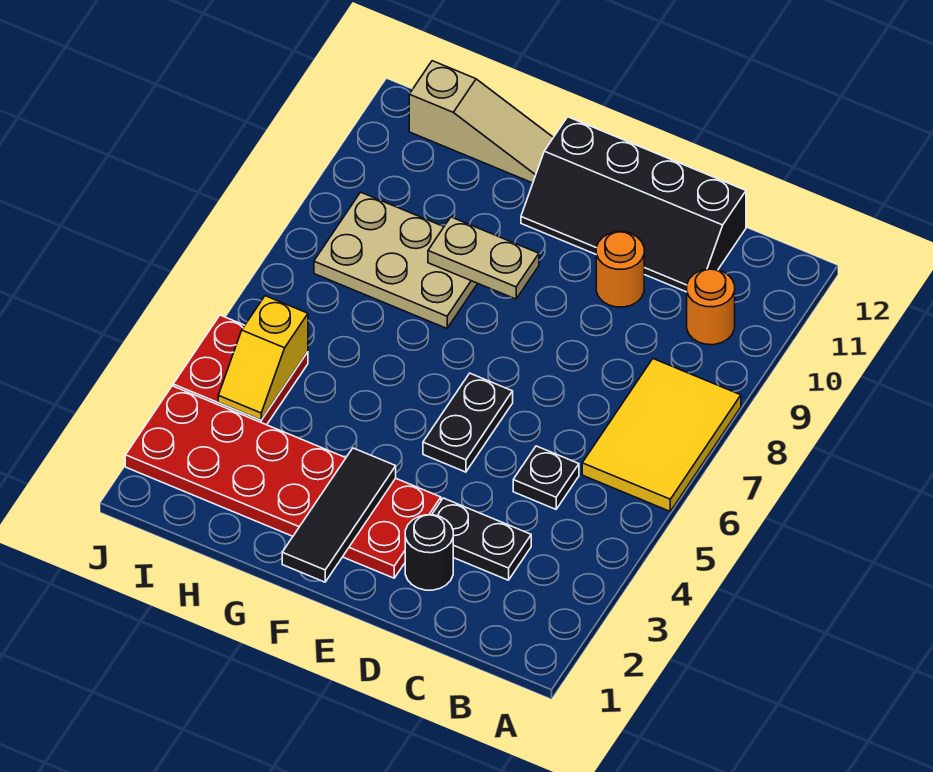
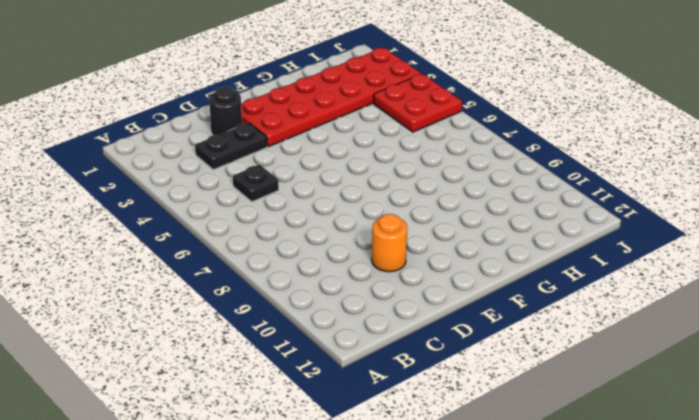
none -> yellow tile A6:B8 level 1
none -> orange round brick B10 level 1
none -> black slope C11:F12 level 1 top 12

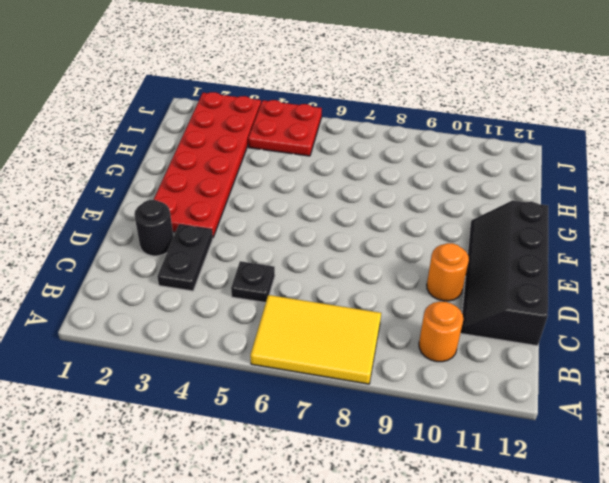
none -> black plate E5:E6 level 1
none -> tan plate G8:I9 level 1
none -> tan slope G12:I12 level 1 top I

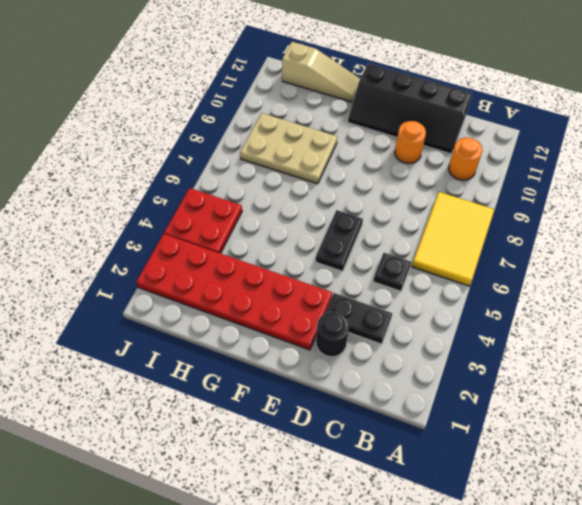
none -> black tile F1:F3 level 2
none -> tan plate F9:G9 level 2
none -> yellow slope I4:I5 level 2 top 5

